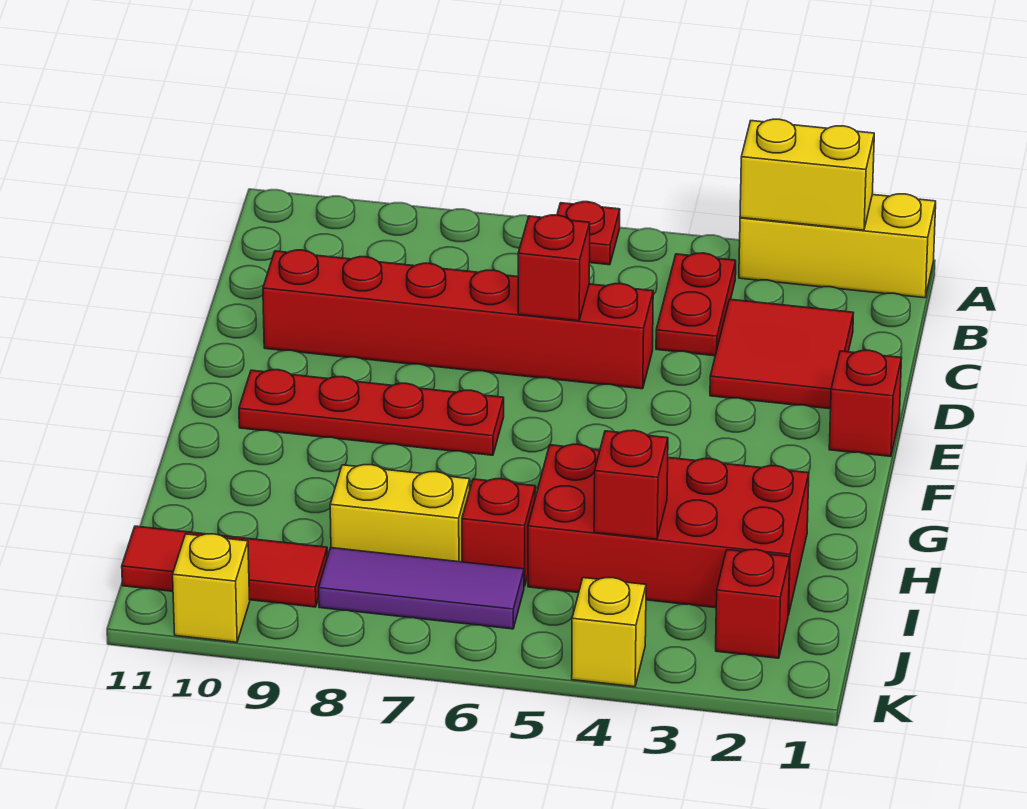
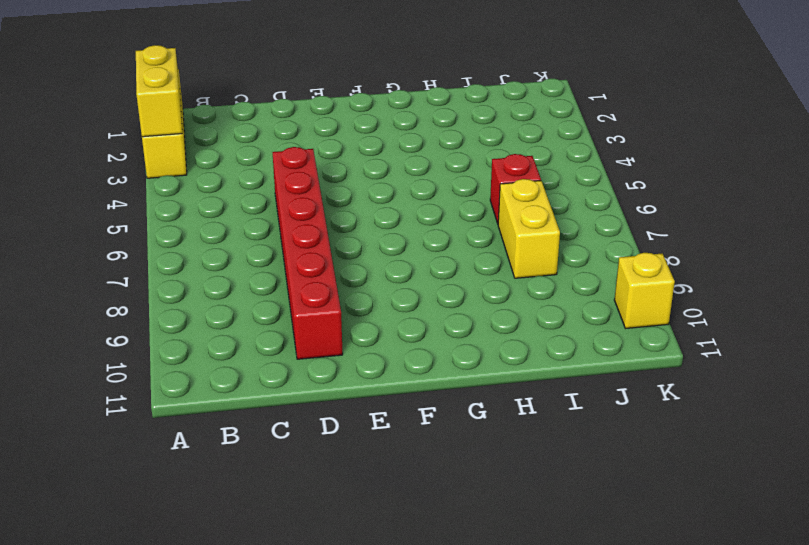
none -> red plate A6 level 1
none -> red plate B4:C4 level 1
none -> red tile C2:D3 level 1

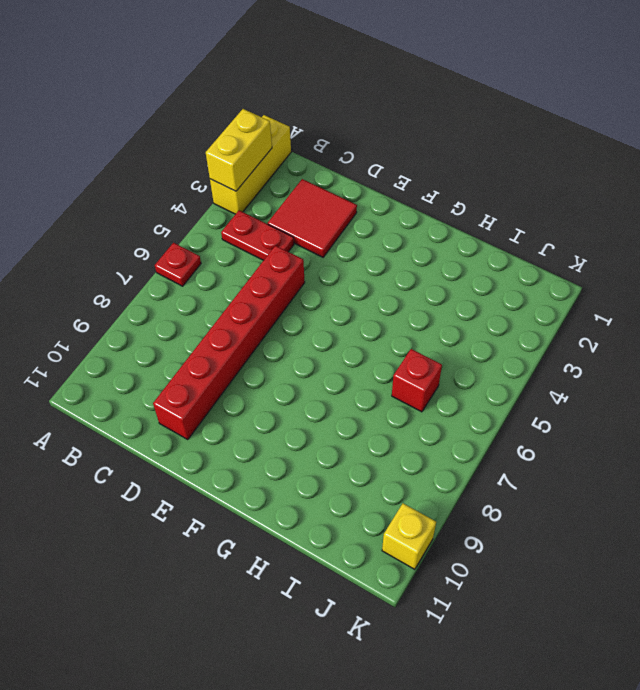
none -> red brick E1 level 1
none -> red plate F7:F10 level 1
none -> red brick H2:I5 level 1

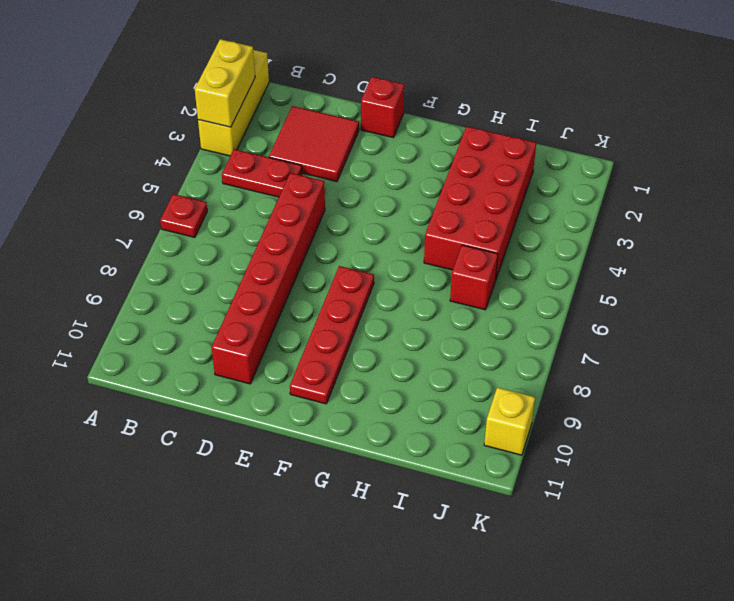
none -> yellow brick I7:I8 level 1
none -> red brick J2 level 1
none -> purple tile J6:J8 level 1

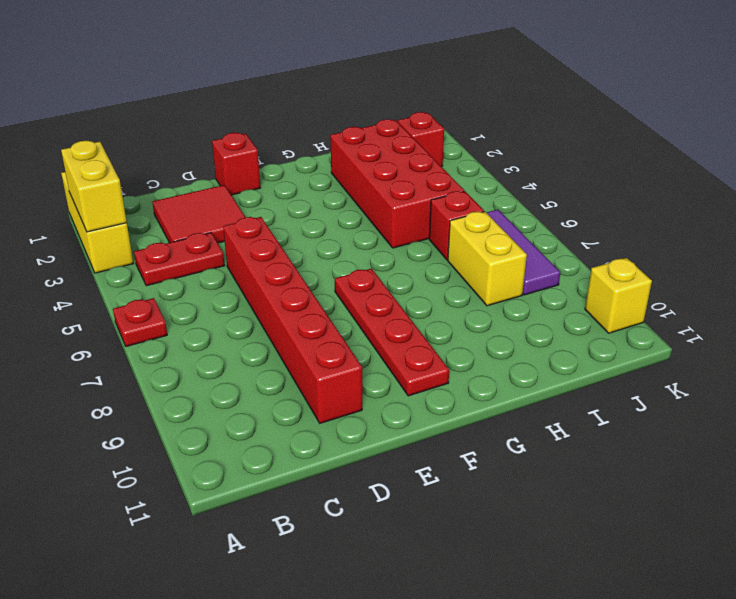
none -> red tile J9:J11 level 1
none -> yellow brick K4 level 1
none -> red brick D6 level 2

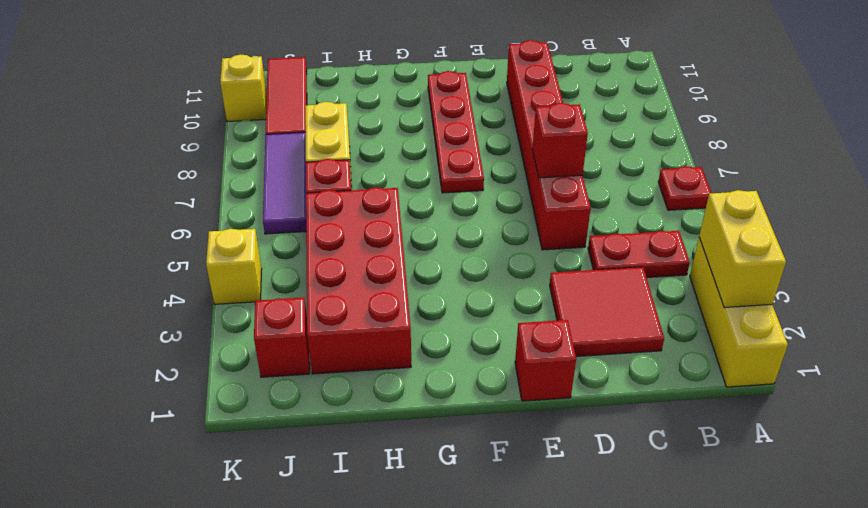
none -> red brick I4 level 2

